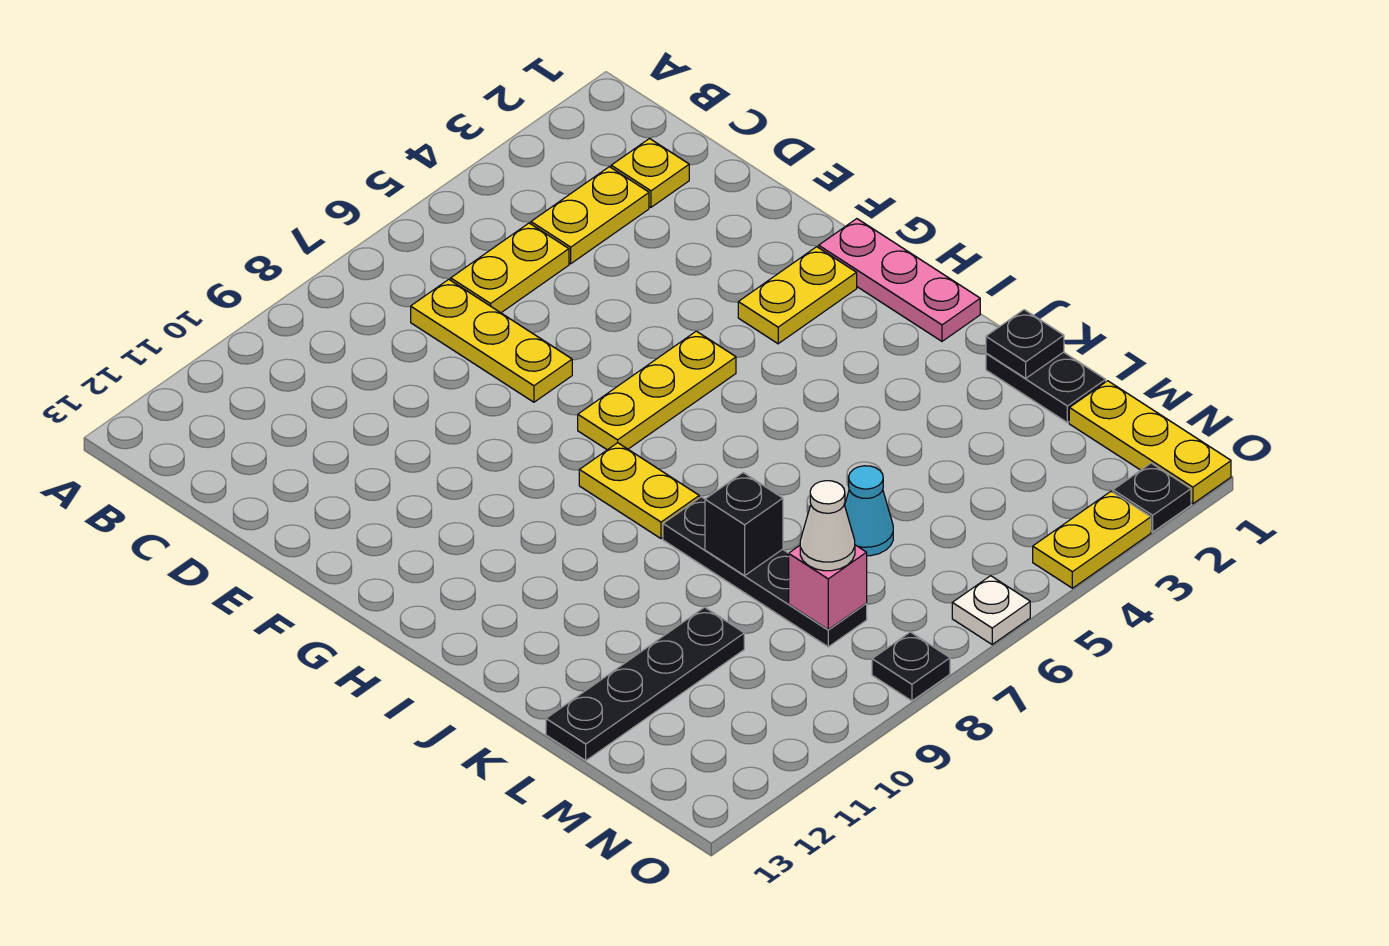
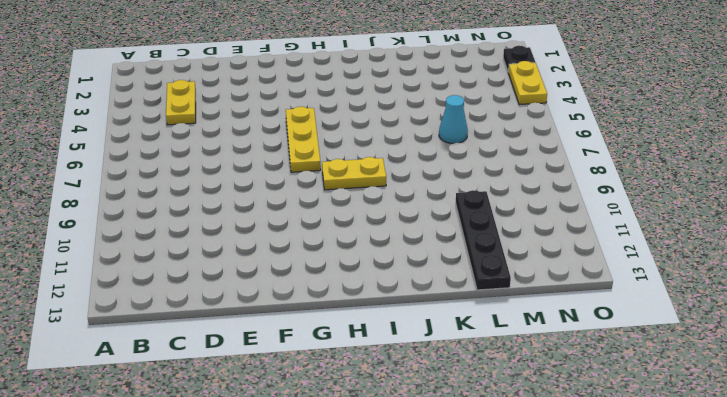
none -> yellow plate C2 level 1
none -> yellow plate C5:C6 level 1
none -> yellow plate C7:E7 level 1

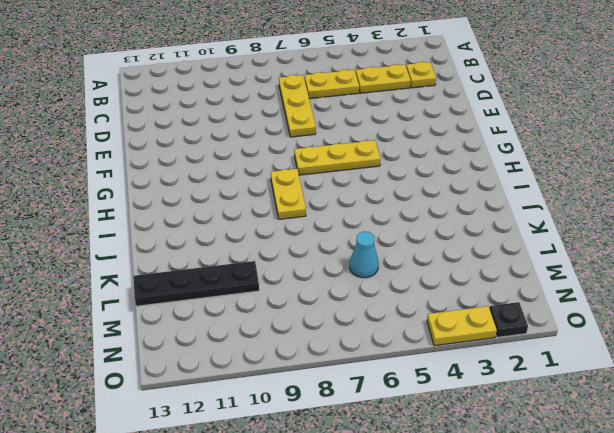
none -> pink plate G1:I1 level 1
none -> yellow plate G2:G3 level 1
none -> black plate J8:M8 level 1

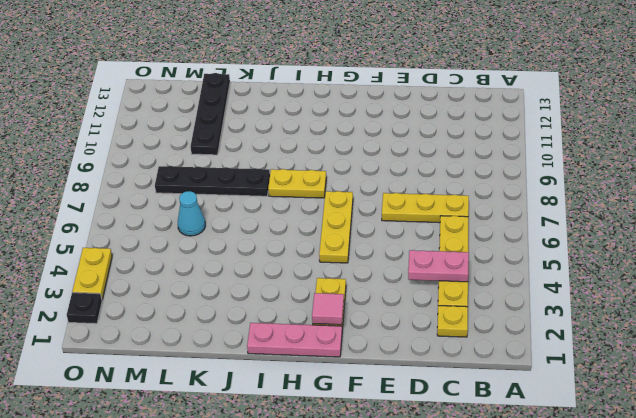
pink plate C4:D4 level 2 -> none
pink tile G2 level 2 -> none
none -> black plate K1:L1 level 1
none -> yellow plate M1:O1 level 1
none -> white plate O6 level 1

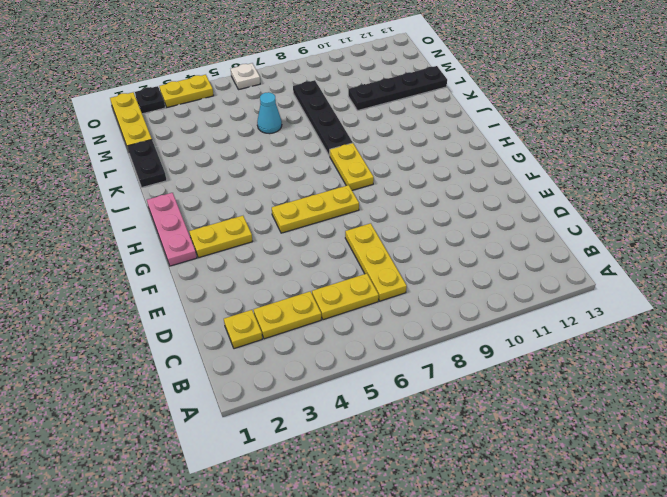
none -> black plate O8 level 1
none -> black plate K1 level 2
none -> black brick K8 level 2

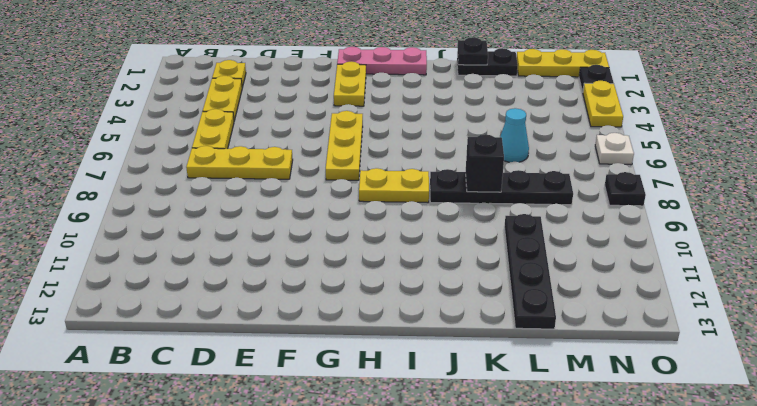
none -> pink brick M8 level 2
none -> white cone M8 level 3

